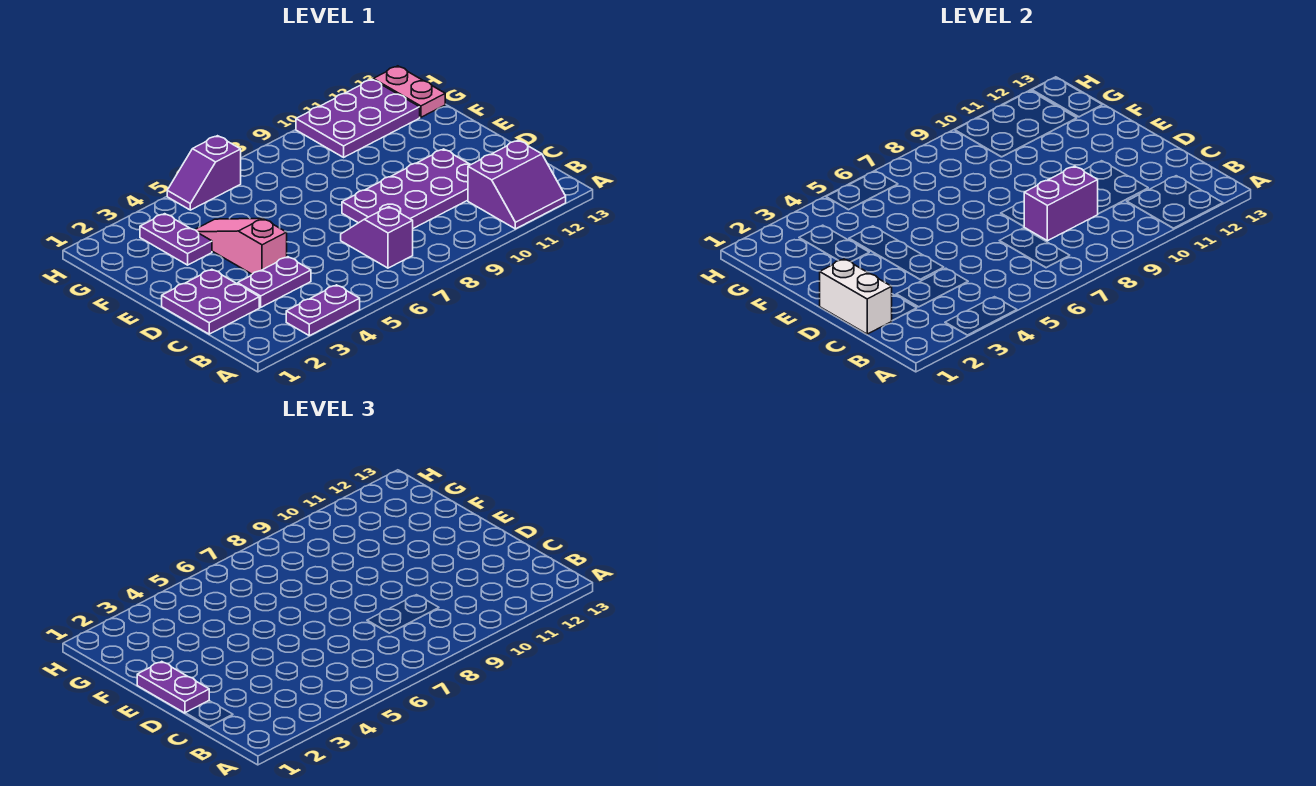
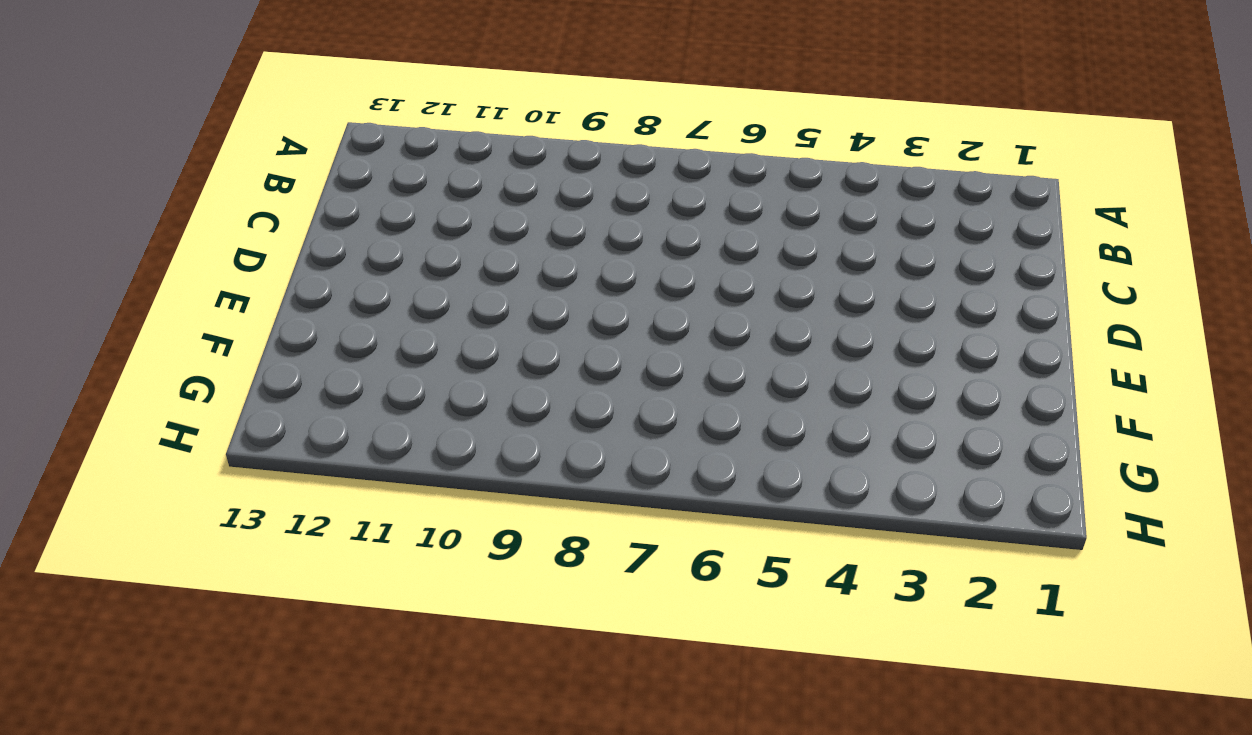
none -> purple plate A3:A4 level 1
none -> purple slope A11:B12 level 1 top B
none -> purple slope B7:C7 level 1 top B

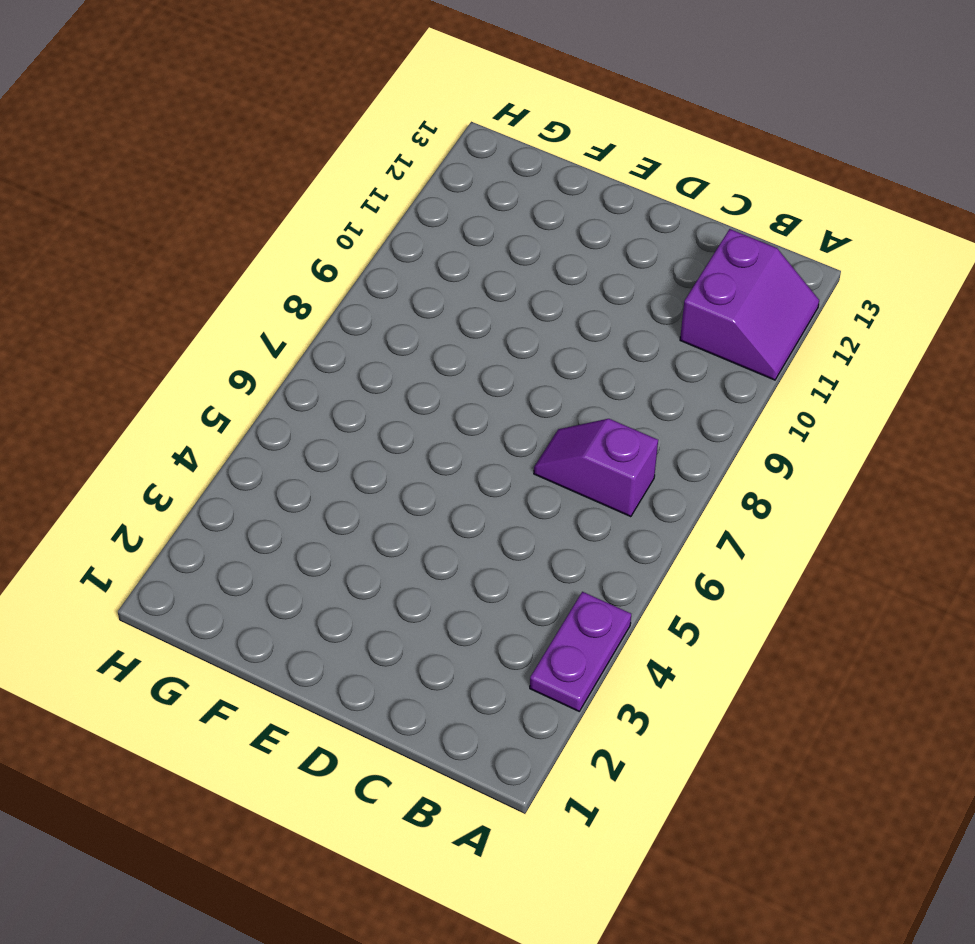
none -> purple plate C1:D2 level 1
none -> purple plate C3:C4 level 1
none -> purple plate C8:D11 level 1

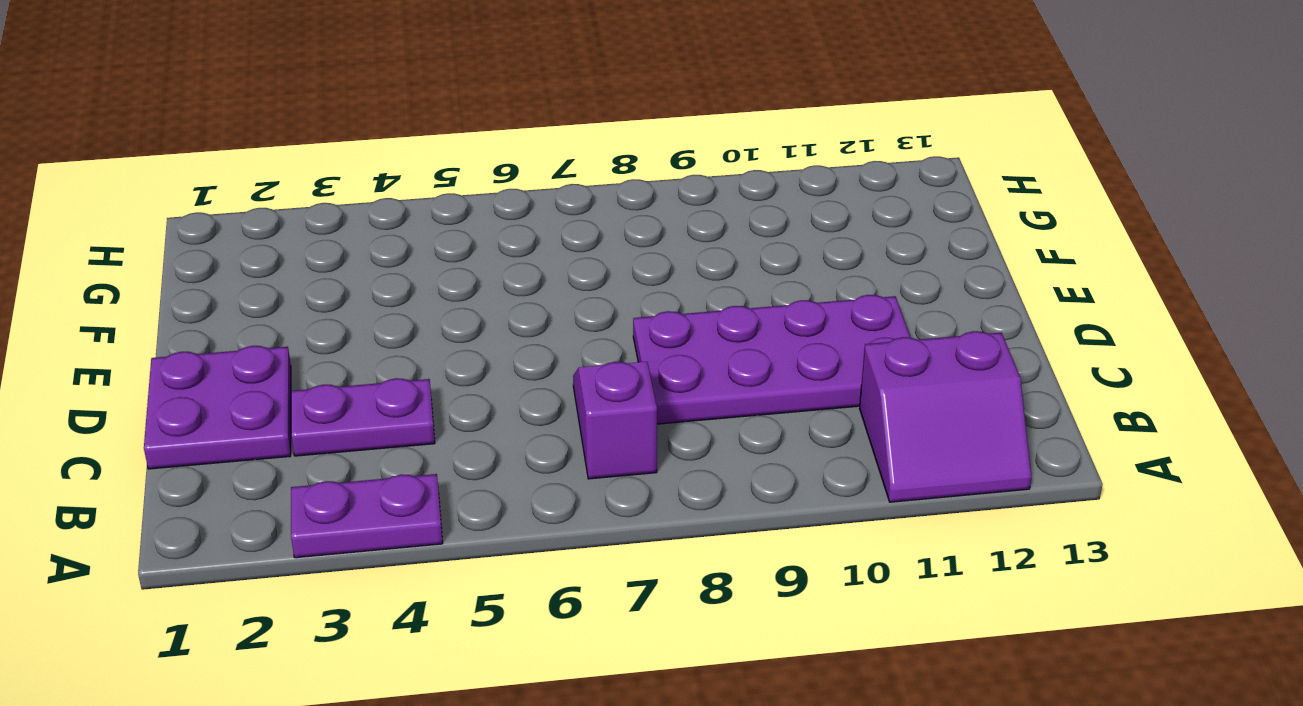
none -> pink slope D4:F4 level 1 top D
none -> purple plate F3:G3 level 1
none -> purple plate G10:H12 level 1

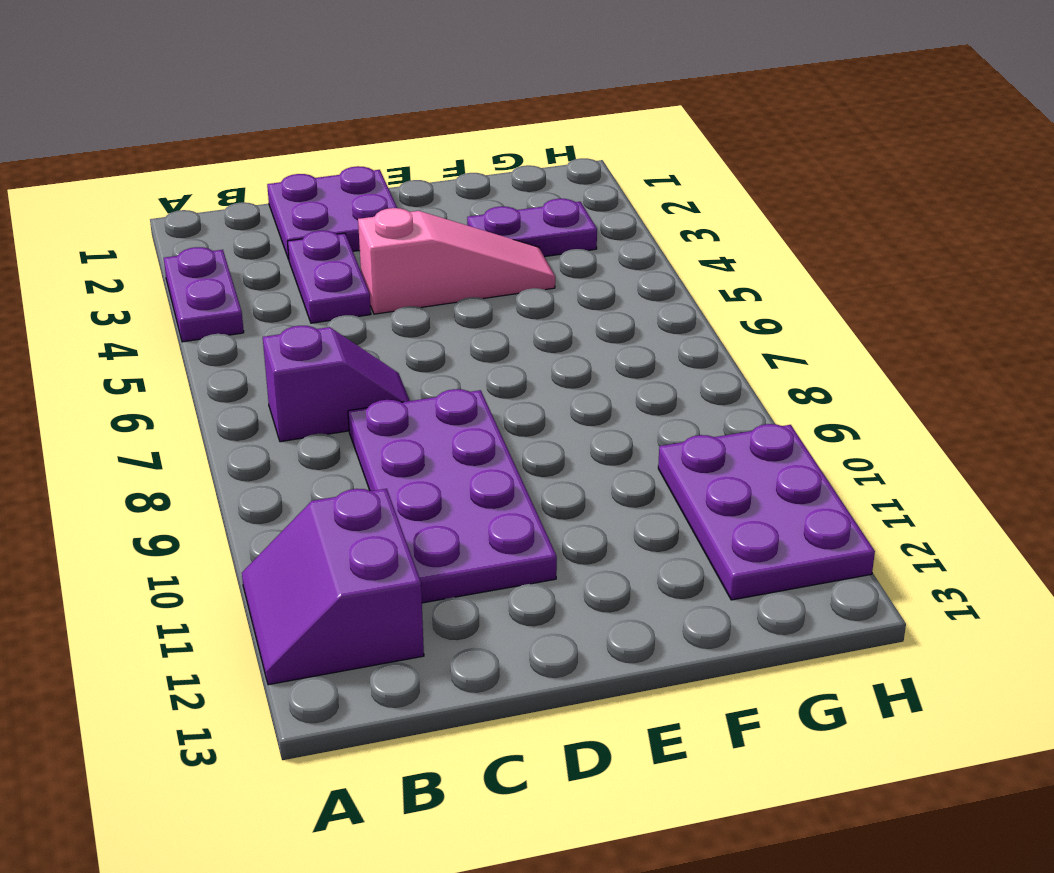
none -> pink plate G13:H13 level 1
none -> purple slope H5:H6 level 1 top 6
none -> white brick C1:D1 level 2

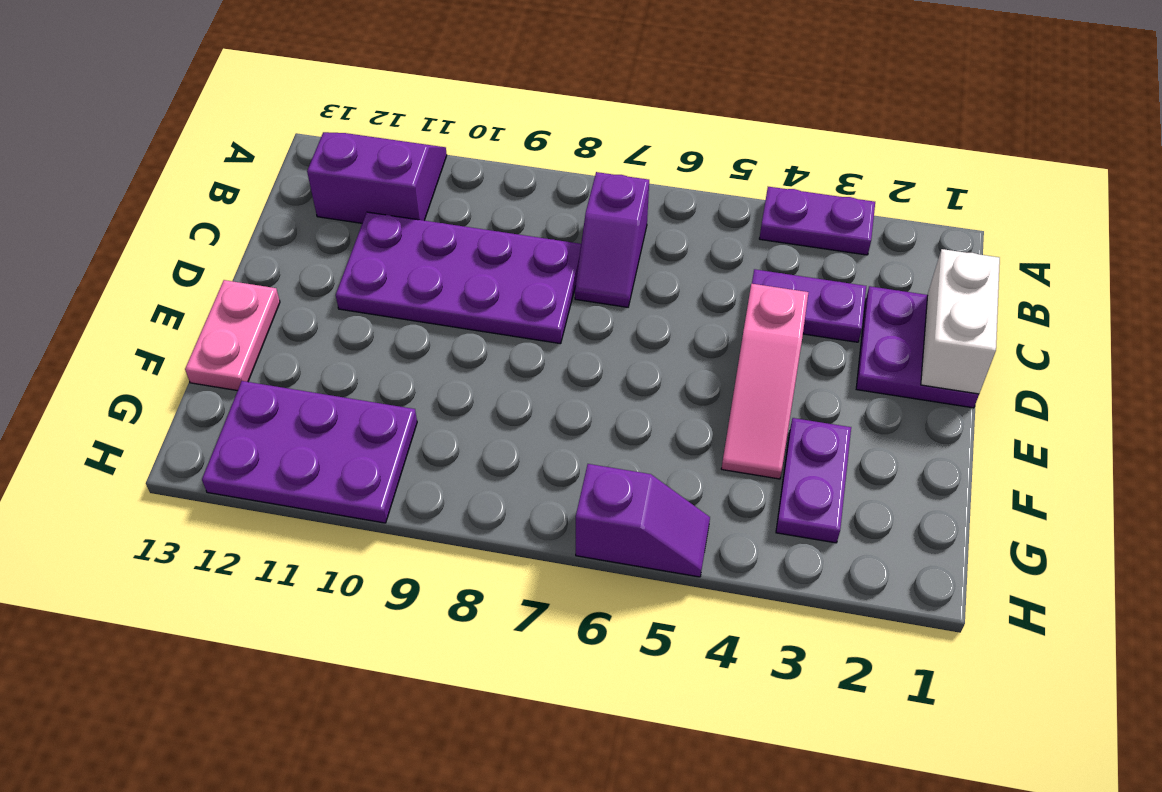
pink plate E13:F13 level 1 -> pink plate G13:H13 level 1
none -> purple brick C8:C9 level 2
none -> purple plate D1:E1 level 3

